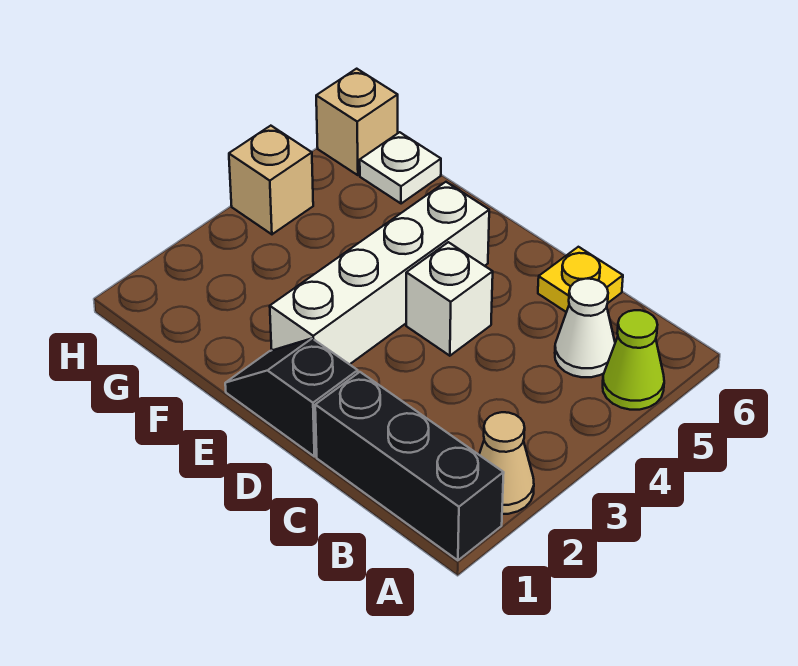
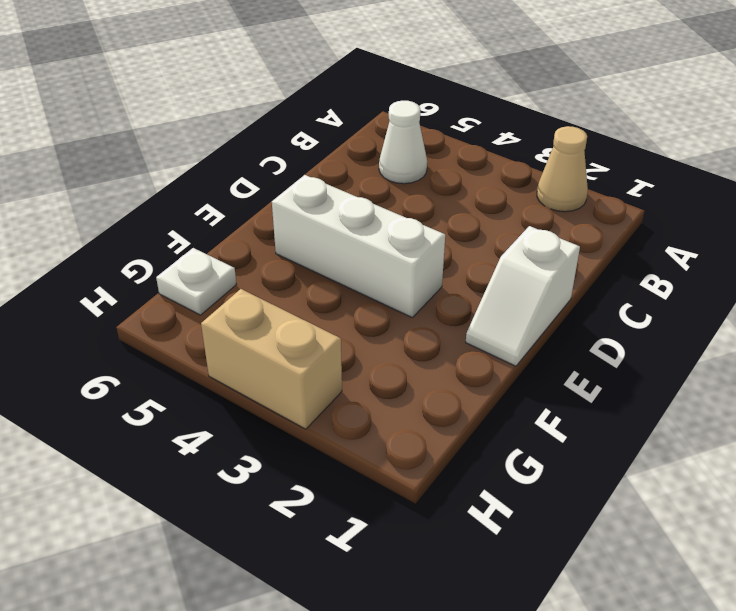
white slope D1:E1 level 1 top D -> black slope D1:E1 level 1 top D
white brick E3:E5 level 1 -> white brick E2:E5 level 1
tan brick H3:H4 level 1 -> tan brick H4 level 1
none -> black brick A1:C1 level 1
none -> lime cone A5 level 1

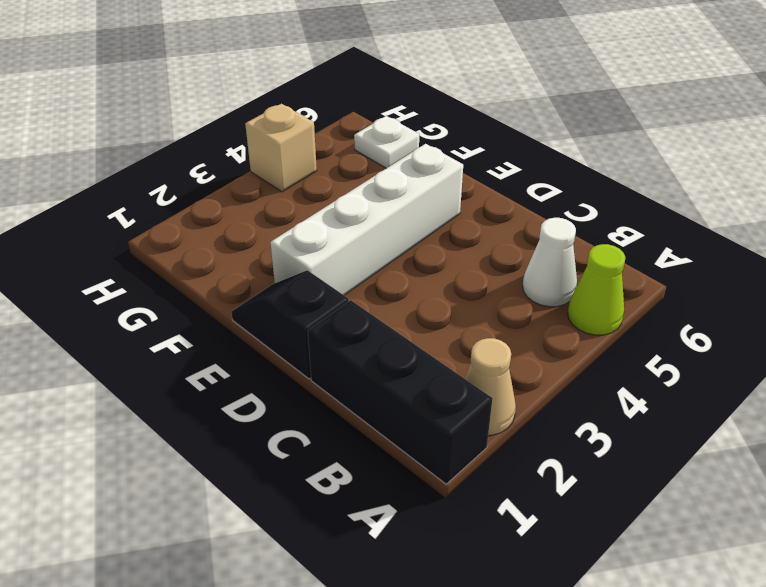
none -> yellow plate C6 level 1
none -> white brick D4 level 1

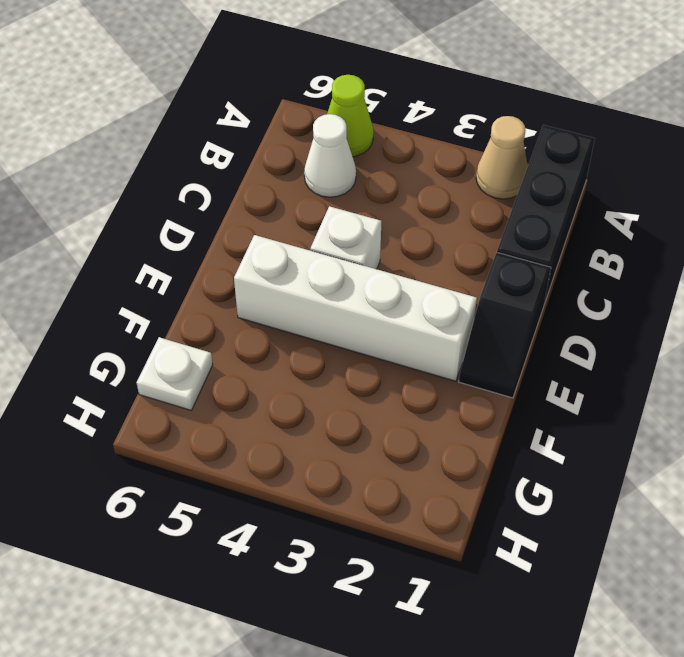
none -> yellow plate C6 level 1
none -> tan brick H4 level 1

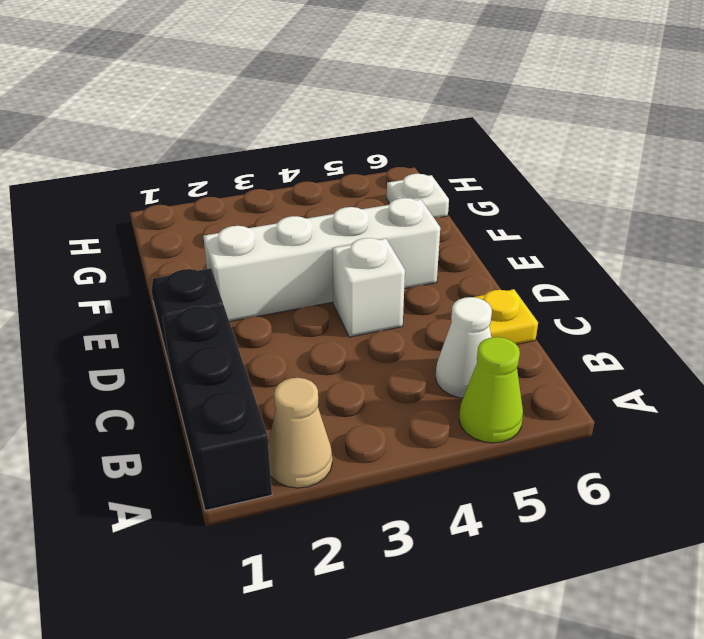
none -> tan brick H4 level 1
none -> tan brick H6 level 1

